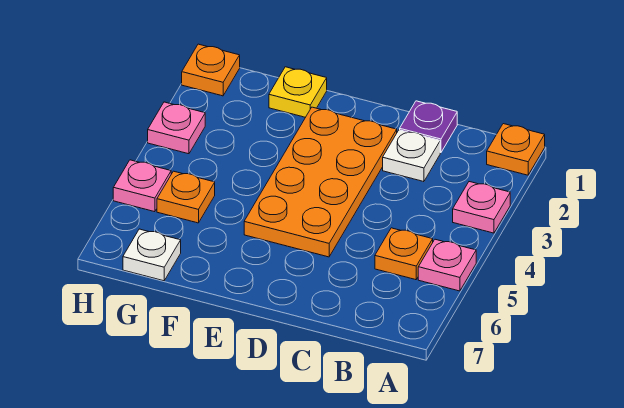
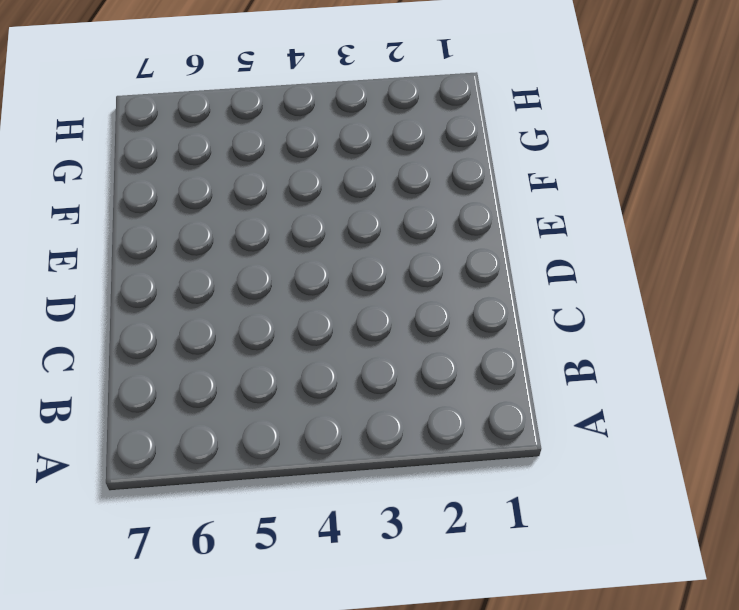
none -> orange plate A1 level 1
none -> pink plate A3 level 1
none -> pink plate A5 level 1

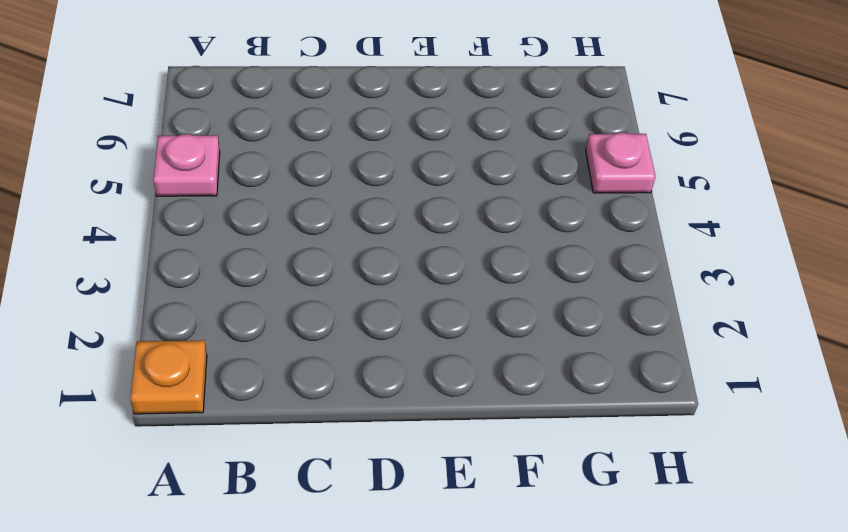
none -> pink plate A3 level 1
none -> orange plate B5 level 1
none -> purple plate C1 level 1

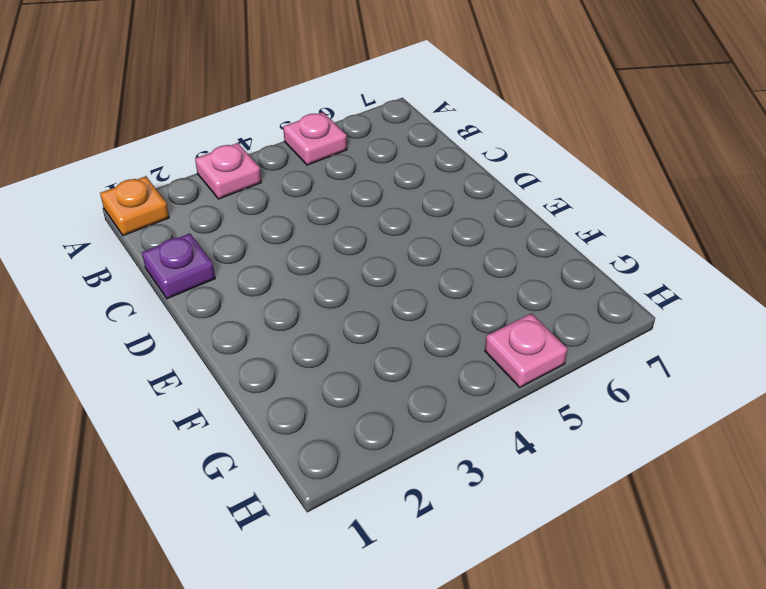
none -> orange plate B5 level 1
none -> white plate C2 level 1
none -> orange plate D2:E5 level 1

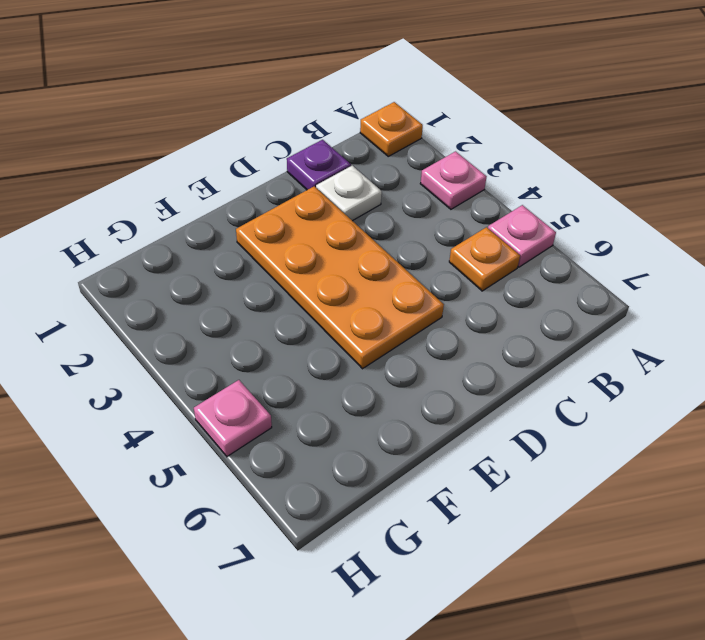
none -> yellow plate F1 level 1
none -> orange plate G5 level 1
none -> white plate G7 level 1

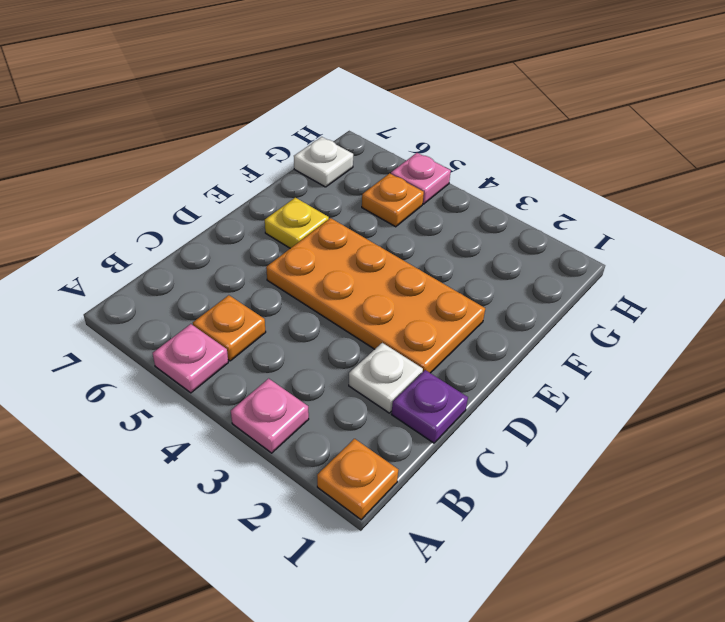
yellow plate E6 level 1 -> yellow plate F1 level 1
none -> orange plate H1 level 1
none -> pink plate H3 level 1

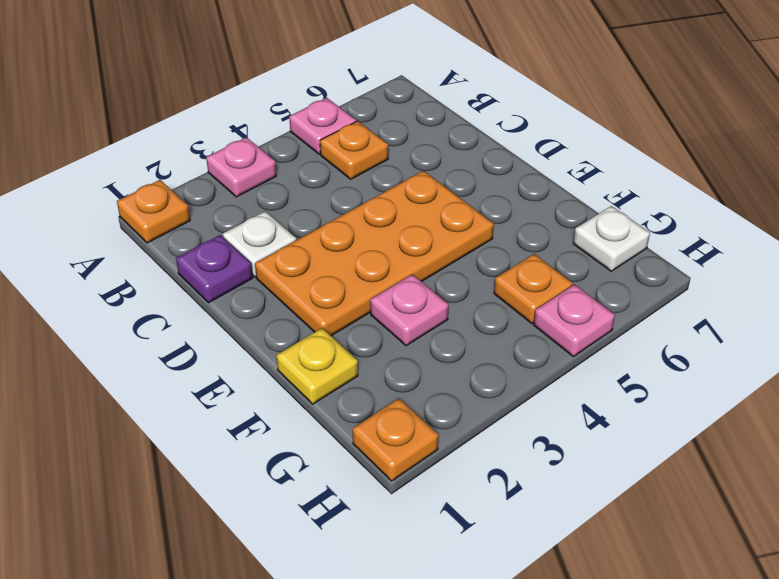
pink plate F3 level 1 -> pink plate H3 level 1

